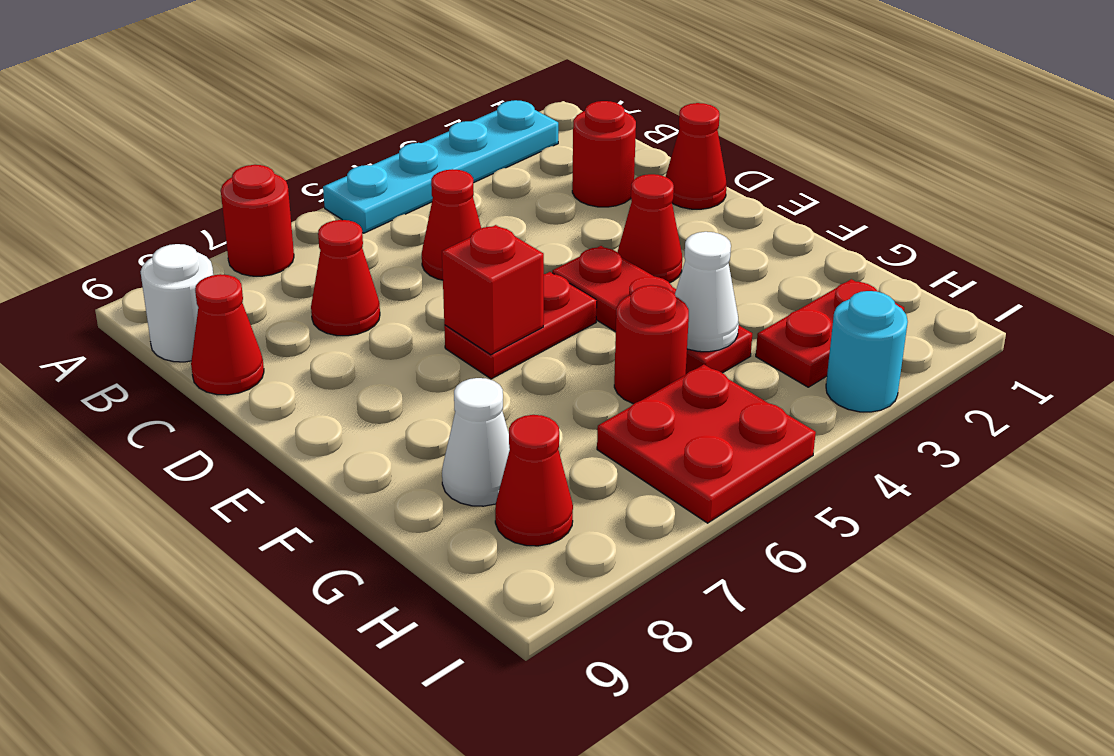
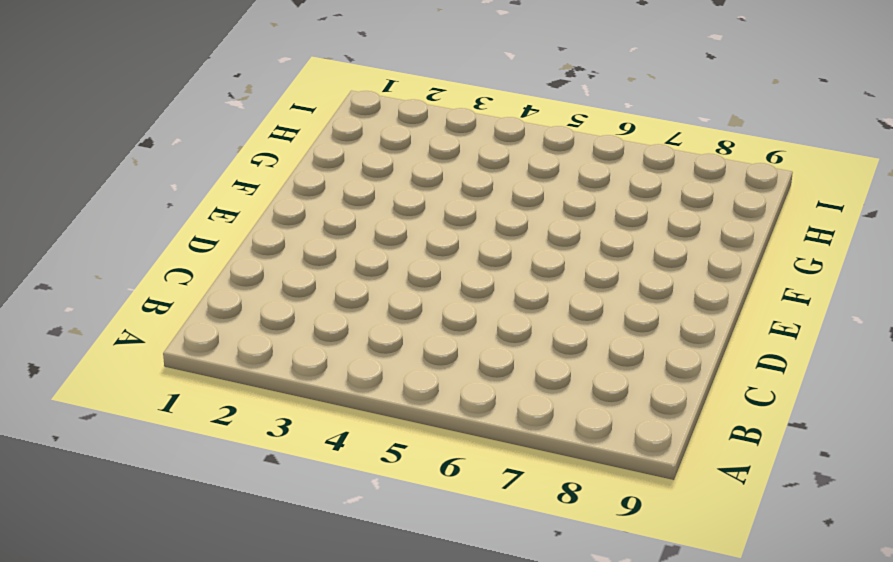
none -> cyan plate A2:A5 level 1
none -> red round brick A7 level 1
none -> white round brick B9 level 1

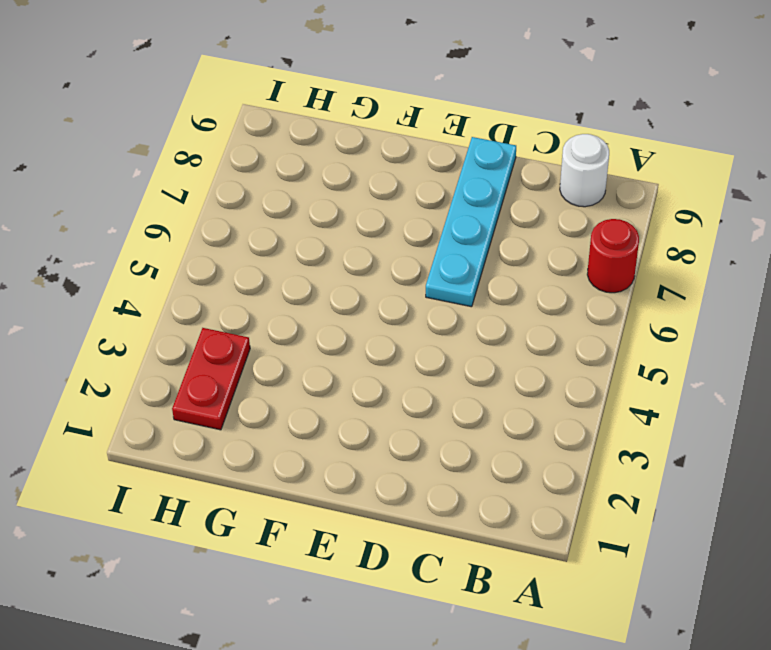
cyan plate D6:D9 level 1 -> cyan plate A2:A5 level 1
none -> red round brick C2 level 1
none -> red cone C5 level 1
none -> red cone C7 level 1

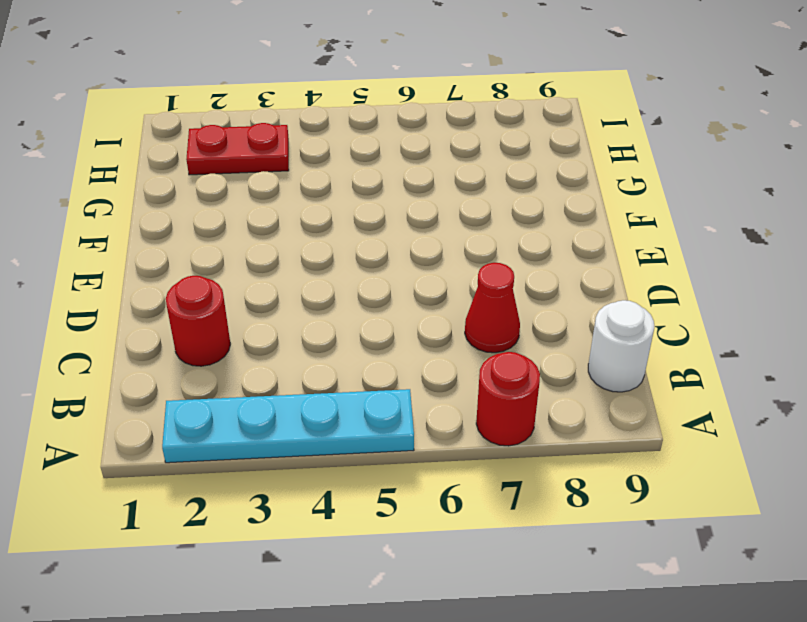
none -> red cone C5 level 1
none -> red cone C9 level 1
none -> red cone D1 level 1

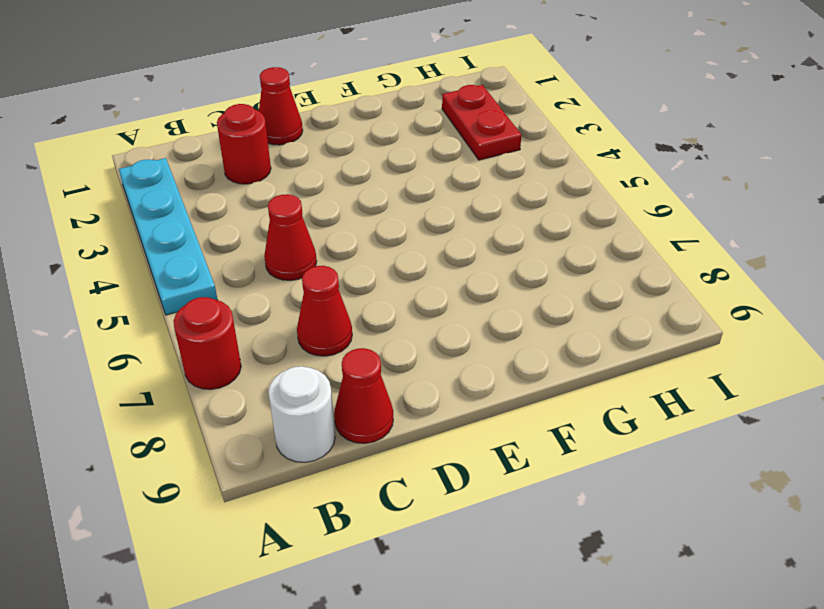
none -> red cone E3 level 1
none -> red plate E4:G4 level 1
none -> red plate E5:E6 level 1

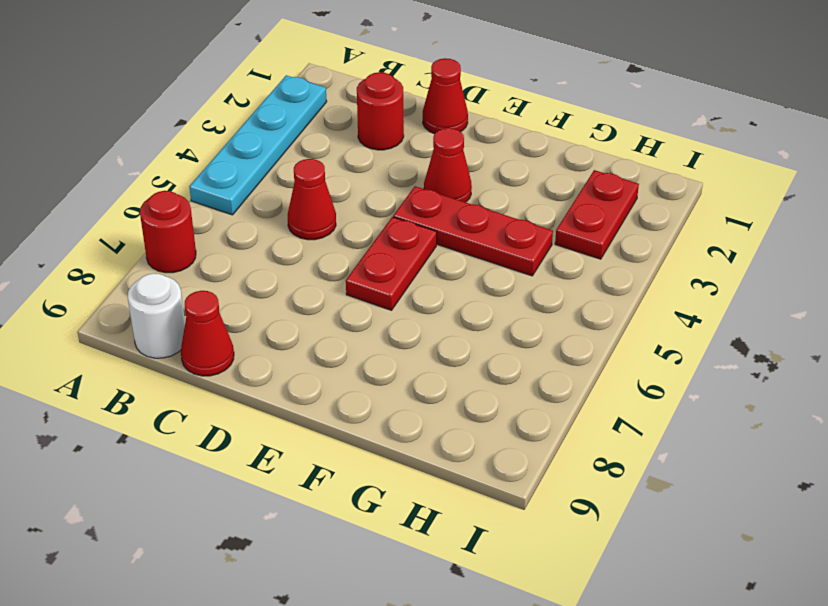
none -> red cone C7 level 1
none -> red round brick G5 level 1
none -> white cone G8 level 1

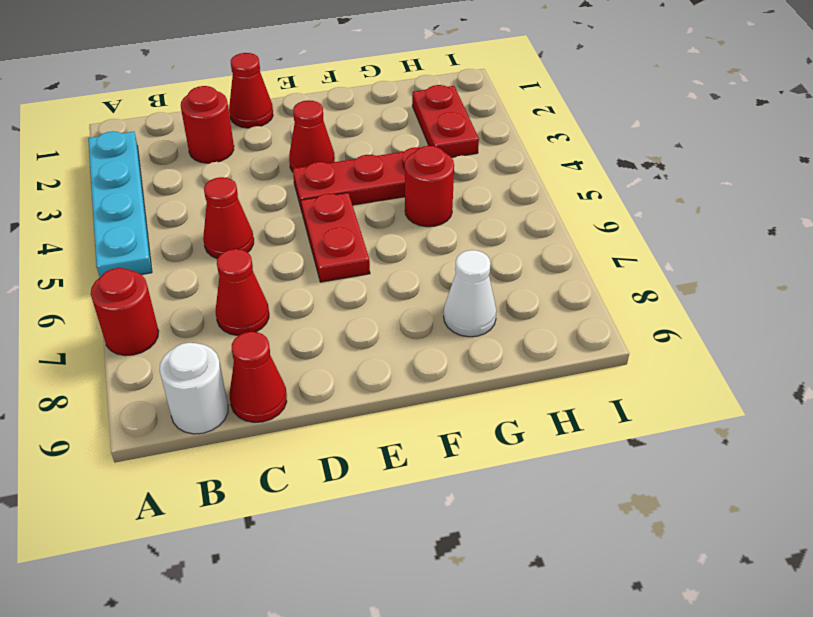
none -> red plate H5:I6 level 1
none -> red cone H8 level 1
none -> cyan round brick I3 level 1

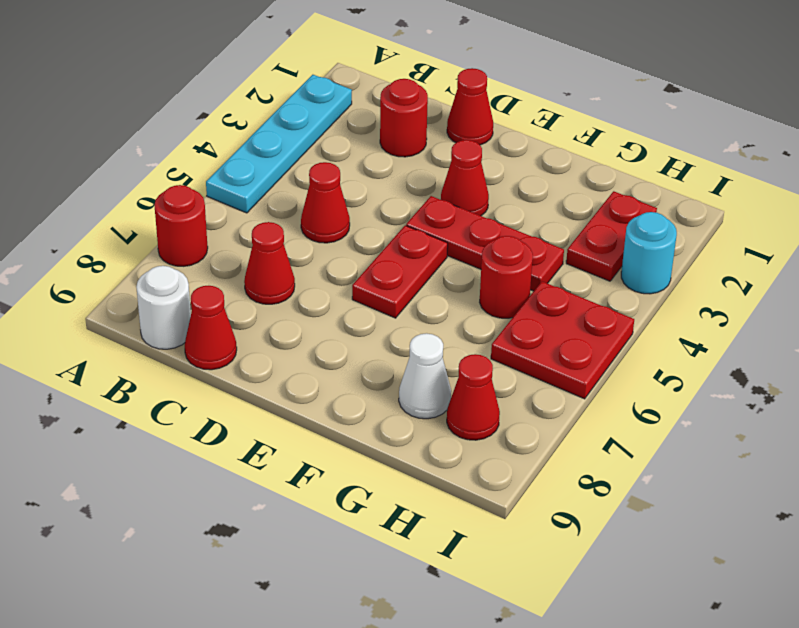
none -> red brick E6 level 2
none -> white cone G4 level 2

